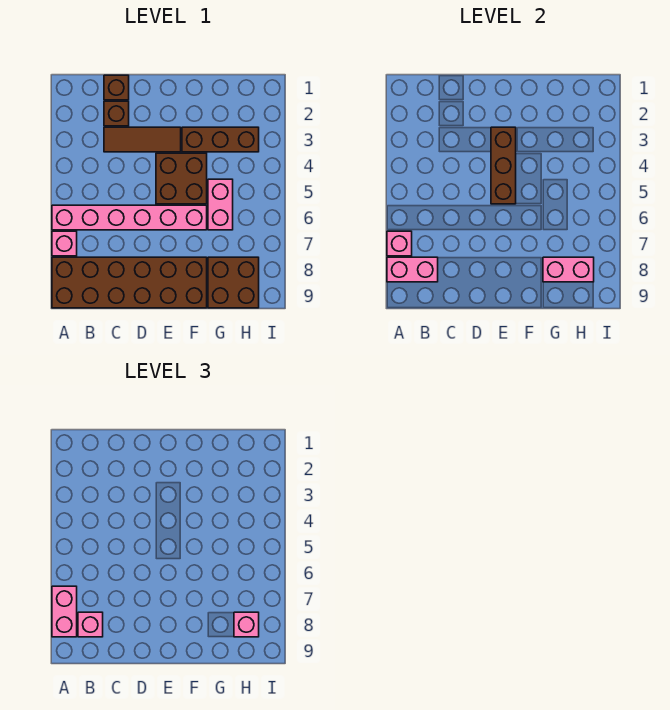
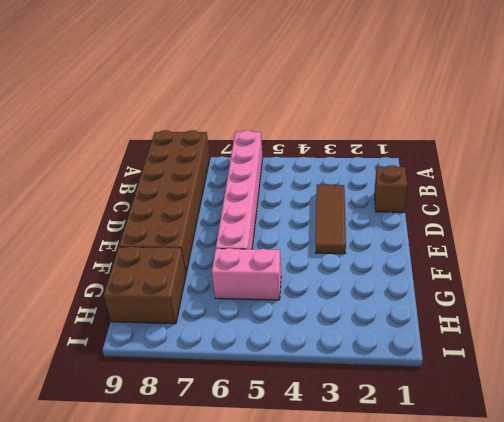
none -> pink brick A7 level 1
none -> brown brick C2 level 1
none -> brown brick E4:F5 level 1

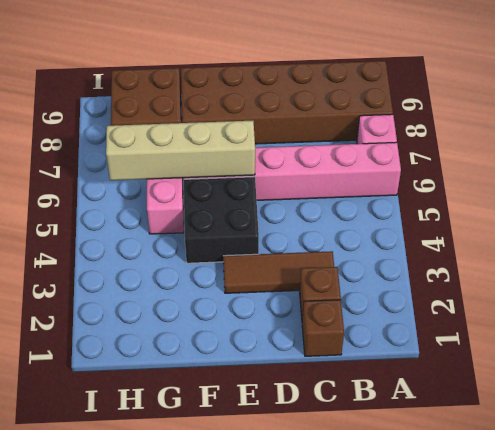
black brick E4:F5 level 1 -> brown brick E4:F5 level 1
tan brick E6:H6 level 2 -> none
none -> brown brick F3:H3 level 1
none -> pink brick A7 level 2
none -> pink brick A8:B8 level 2

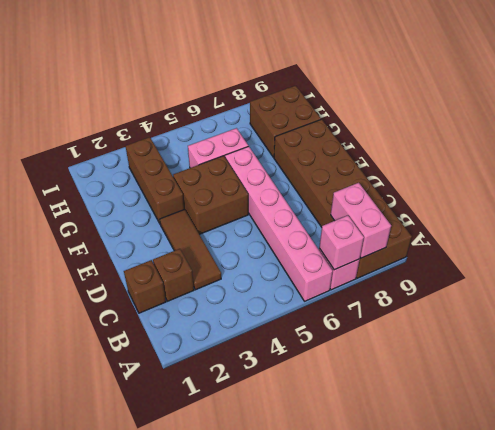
none -> brown brick E3:E5 level 2
none -> pink brick G8:H8 level 2
none -> pink brick A7:A8 level 3

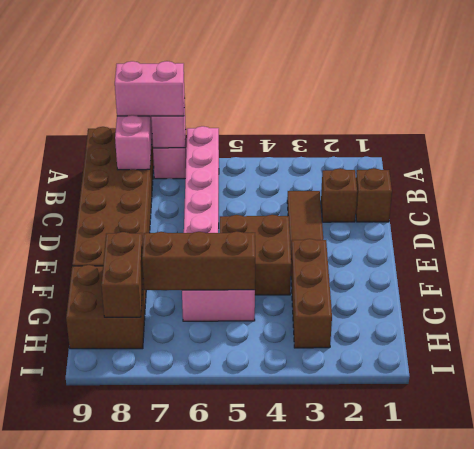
brown brick G5:G7 level 2 -> brown brick E3:E5 level 2
brown brick G8:H8 level 2 -> pink brick G8:H8 level 2
none -> pink brick B8 level 3
none -> pink brick H8 level 3

